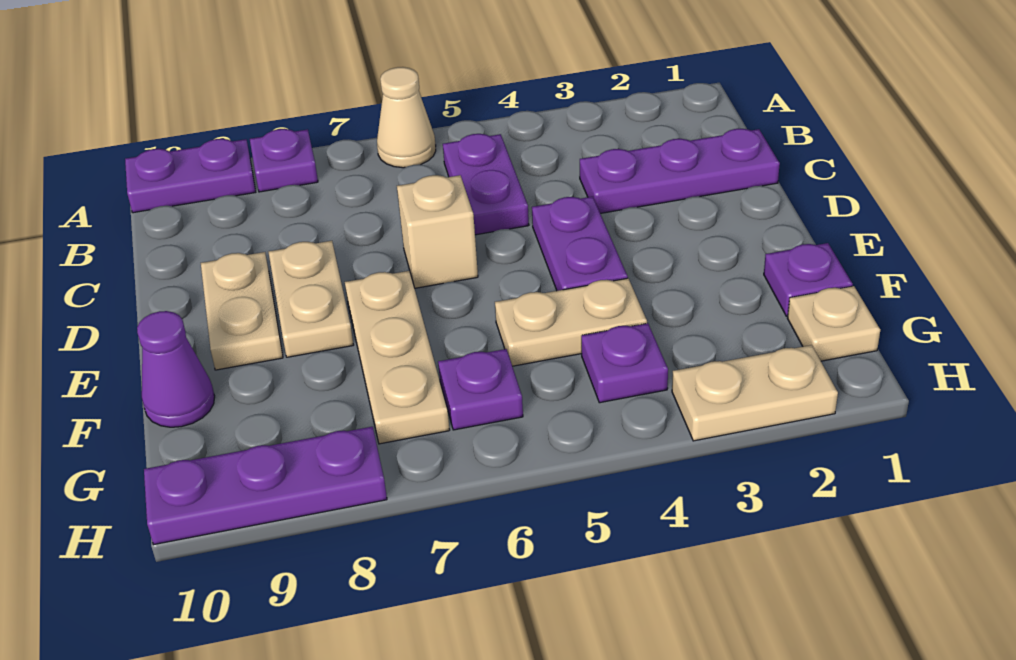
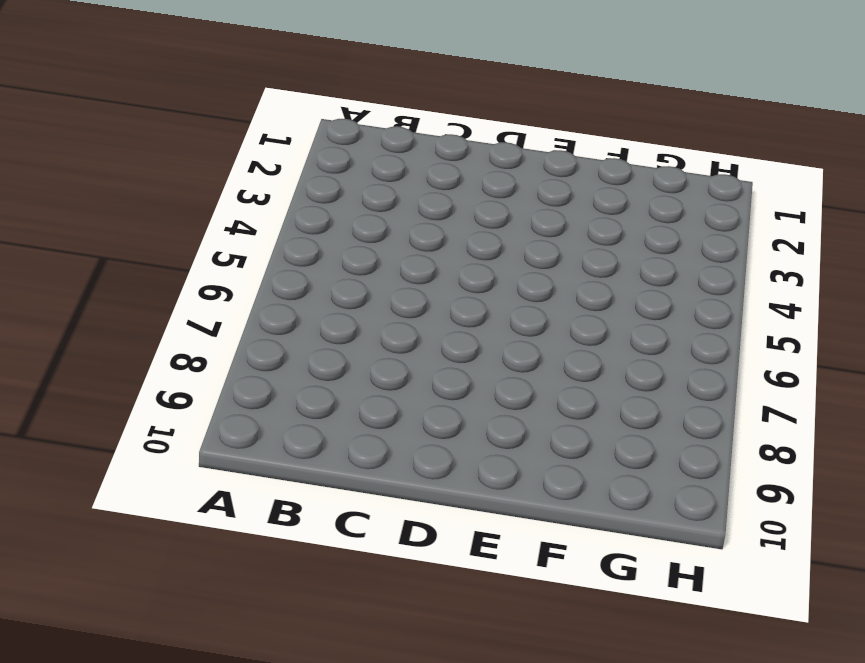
none -> tan cone A6 level 1
none -> purple plate A8 level 1
none -> purple plate A9:A10 level 1

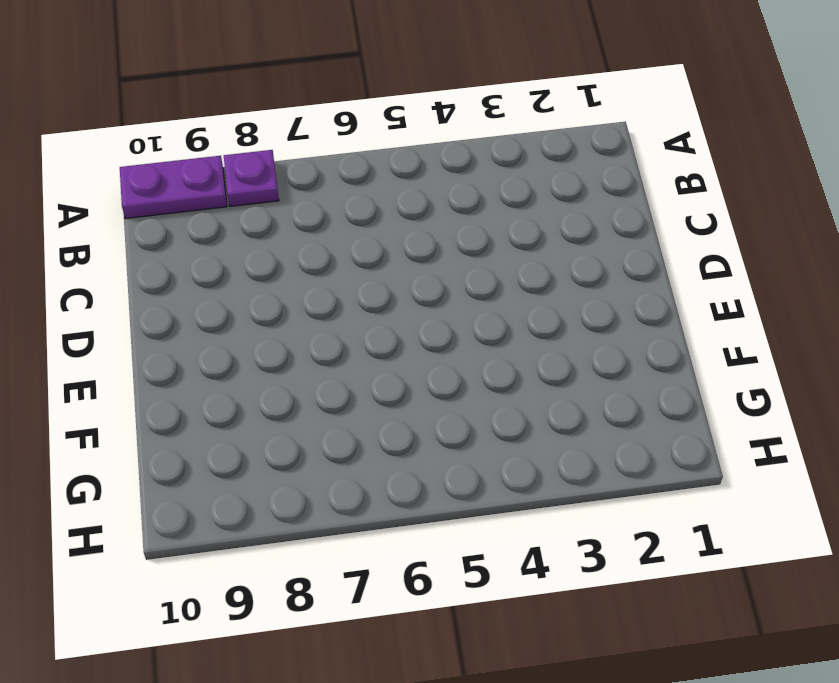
none -> tan cone A6 level 1
none -> purple plate B5:C5 level 1
none -> purple plate C1:C3 level 1

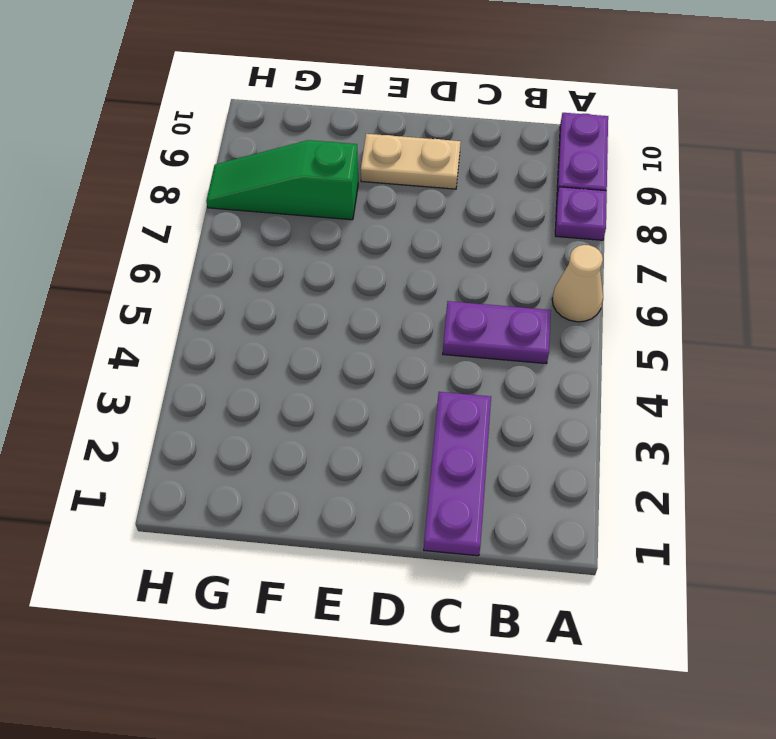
green slope F8:H8 level 1 top F -> purple plate H8:H10 level 1
none -> purple plate D4:E4 level 1
none -> tan brick D6 level 1
none -> tan plate D8:E8 level 1

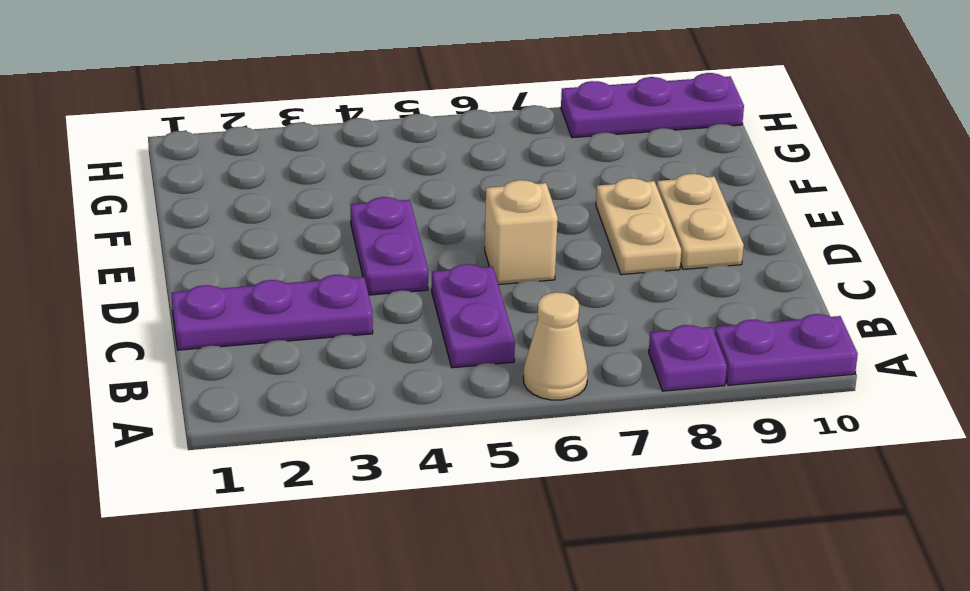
none -> tan plate E7:G7 level 1
none -> purple plate F1 level 1
none -> tan plate F4:F5 level 1

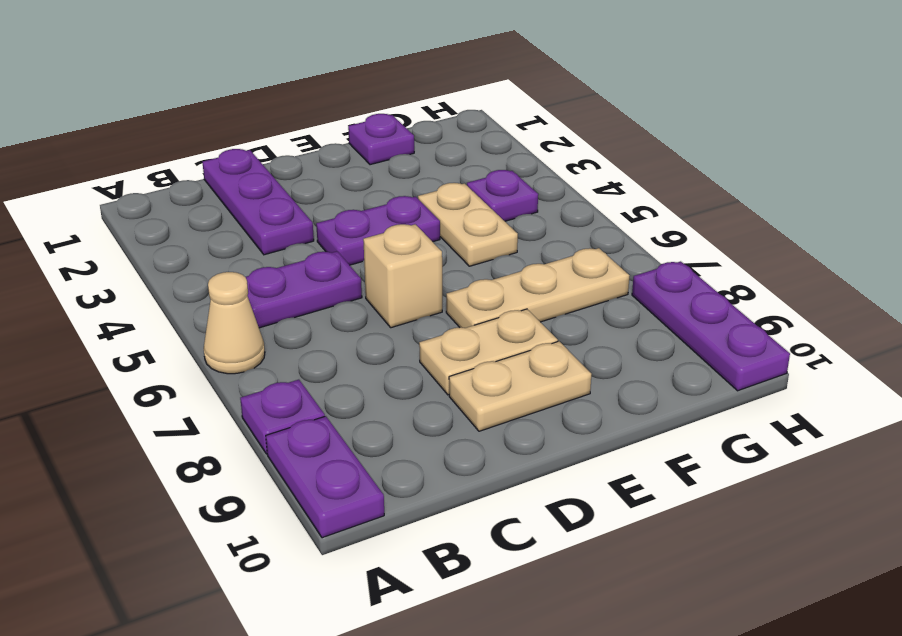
none -> purple cone F10 level 1
none -> tan plate G1 level 1
none -> purple plate G6 level 1

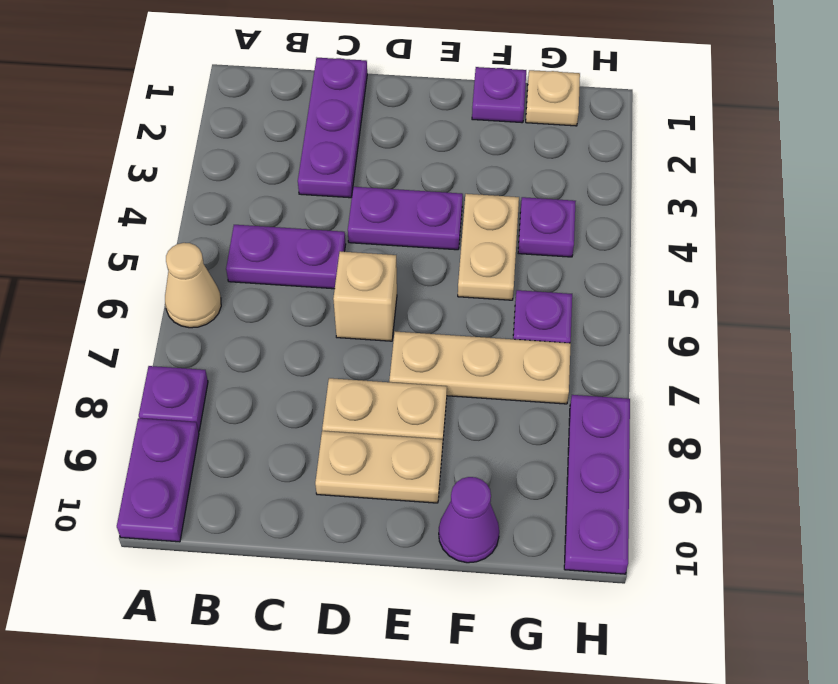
none -> tan plate H2:H3 level 1

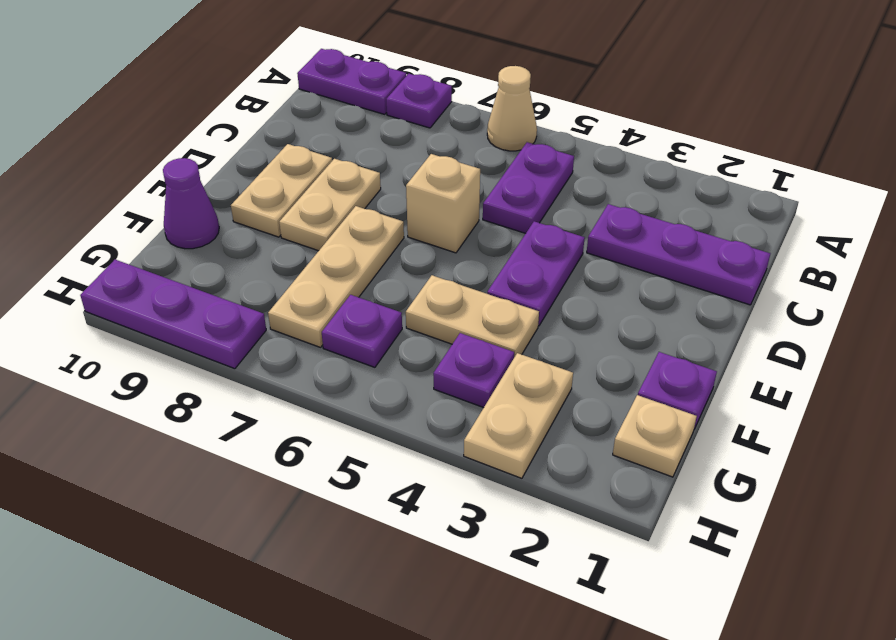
tan plate G3:H3 level 1 -> tan plate H2:H3 level 1

